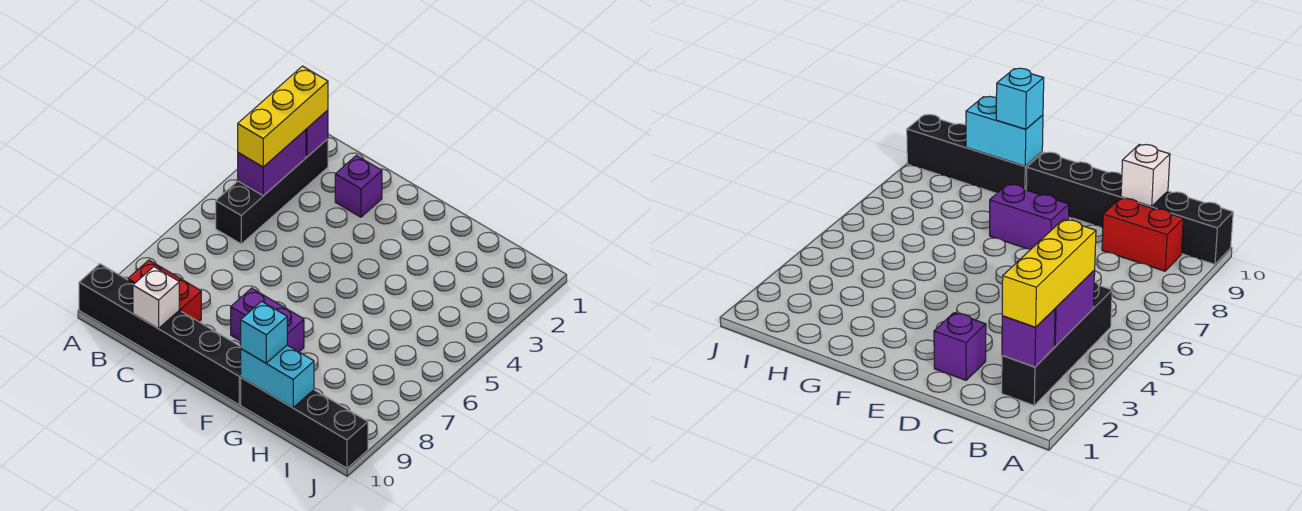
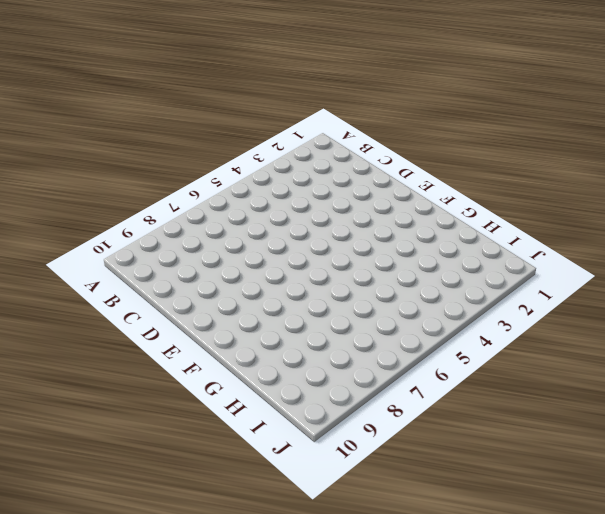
none -> black brick A10:F10 level 1
none -> black brick B2:B5 level 1
none -> red brick B9:C9 level 1

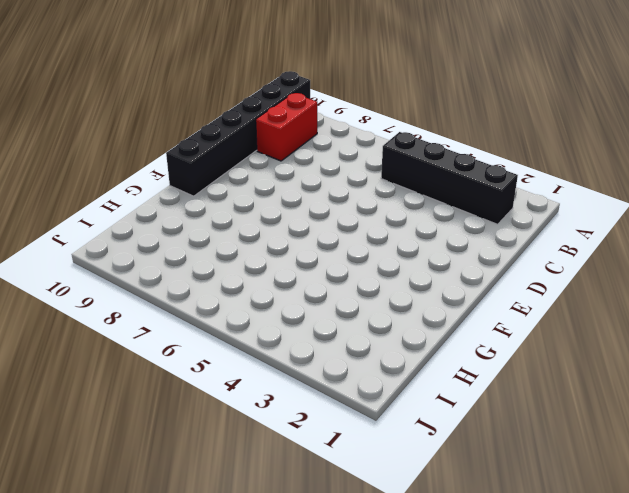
none -> purple brick D2 level 1
none -> purple brick E8:F8 level 1
none -> black brick G10:J10 level 1

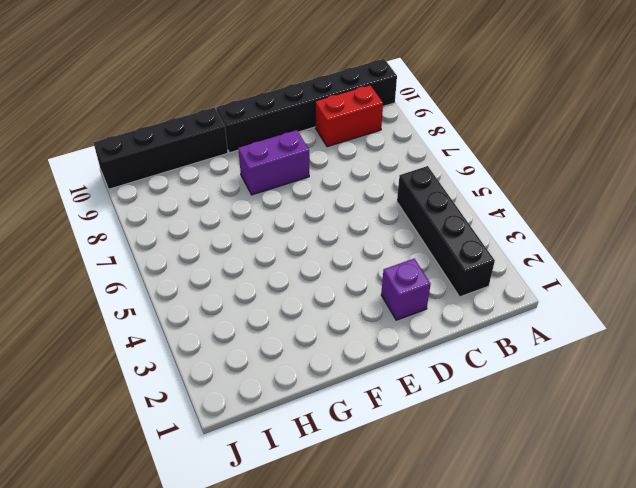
none -> purple brick B2 level 2
none -> purple brick B3:B4 level 2
none -> white brick C10 level 2

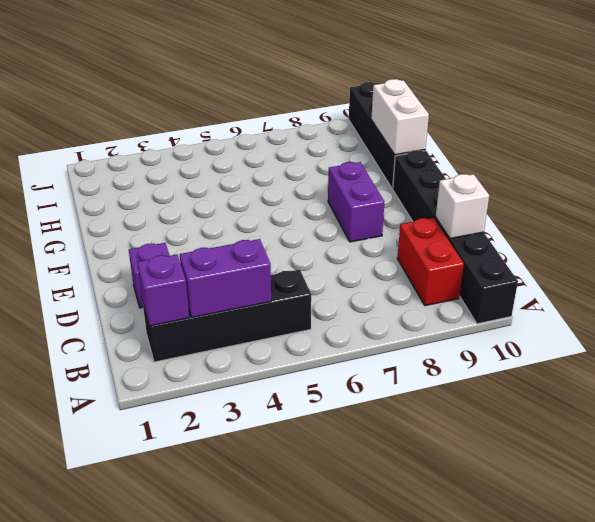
white brick G10:H10 level 2 -> cyan brick G10:H10 level 2
none -> yellow brick B2:B4 level 3
none -> cyan brick G10 level 3

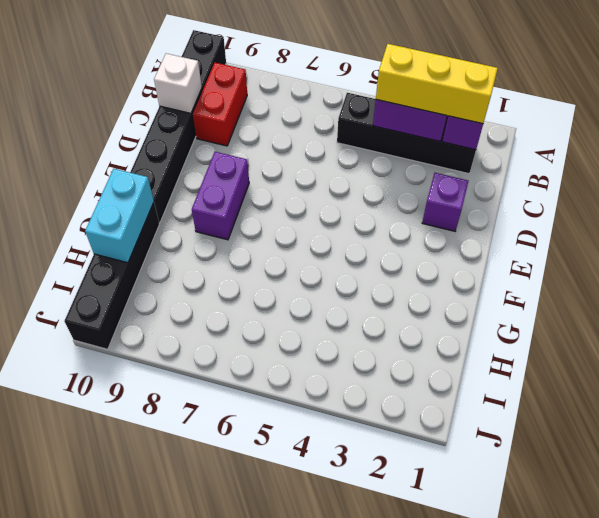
none -> cyan brick G10 level 3

